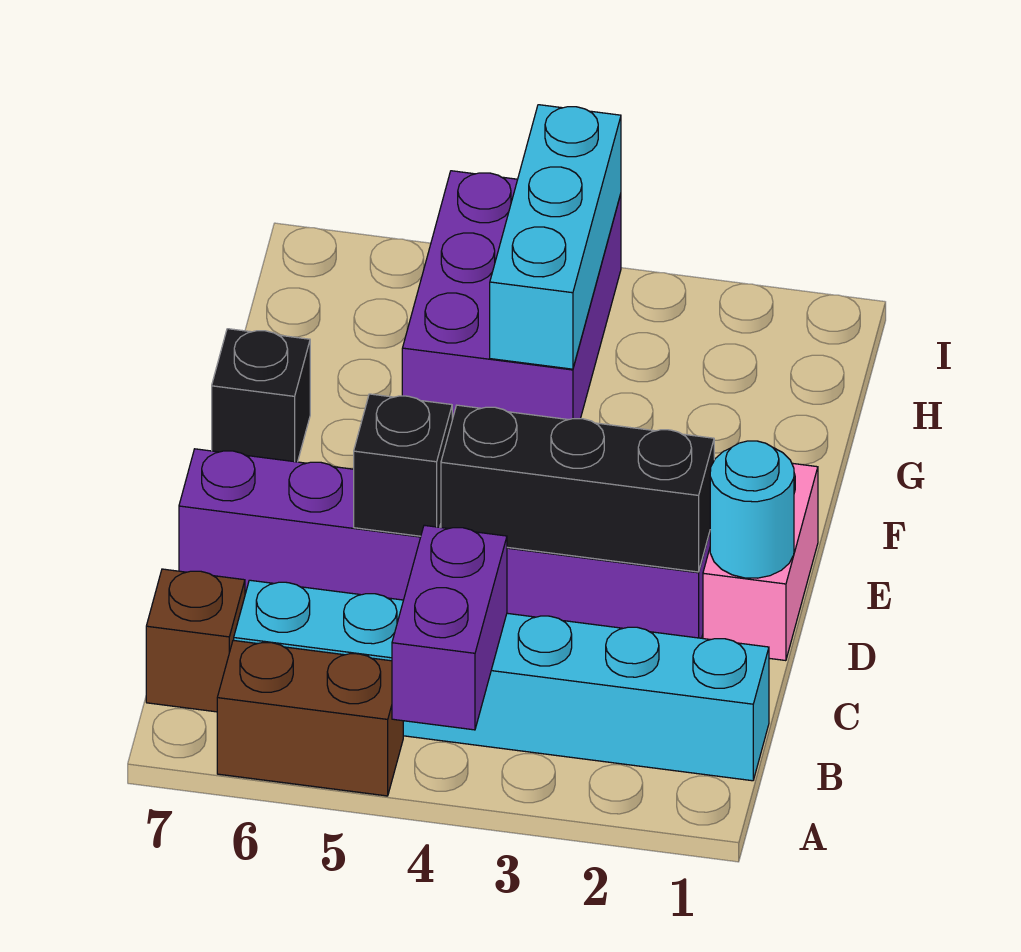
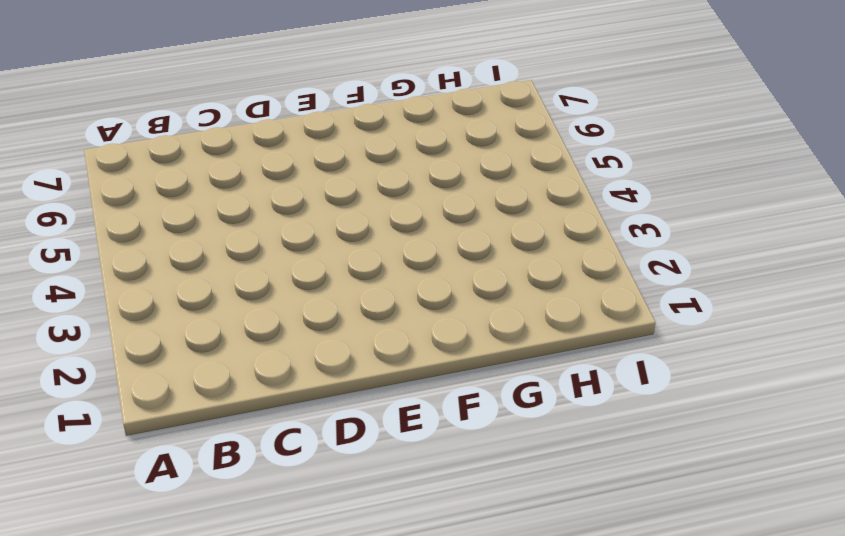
none -> brown brick A5:A6 level 1
none -> cyan brick B1:B6 level 1
none -> brown brick B7 level 1

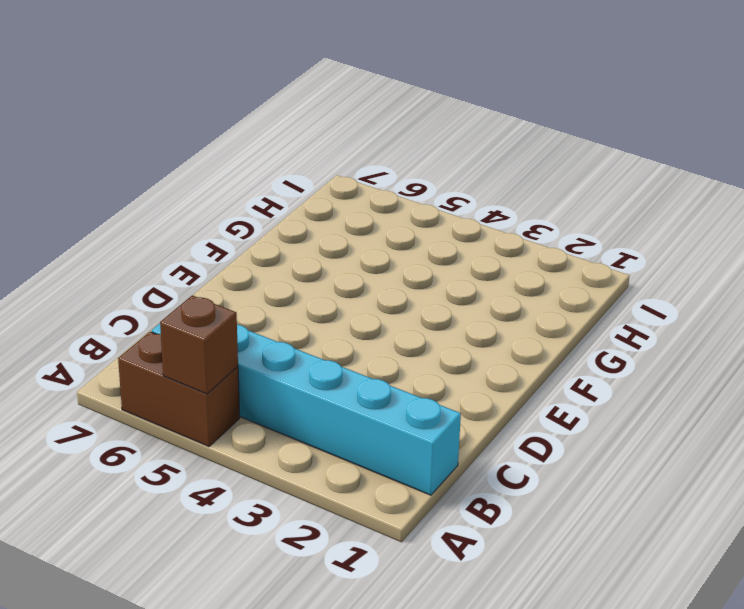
brown brick A5 level 2 -> brown brick B7 level 1
none -> pink brick D1:E1 level 1
none -> purple brick D2:D7 level 1
none -> black brick F7 level 1

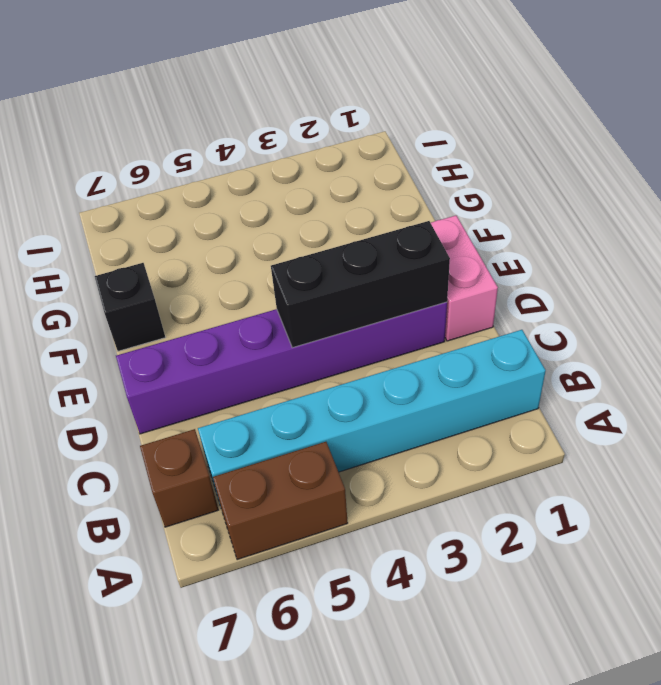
none -> purple brick G4:I5 level 1
none -> purple brick A4:B4 level 2
none -> cyan round brick D1 level 2

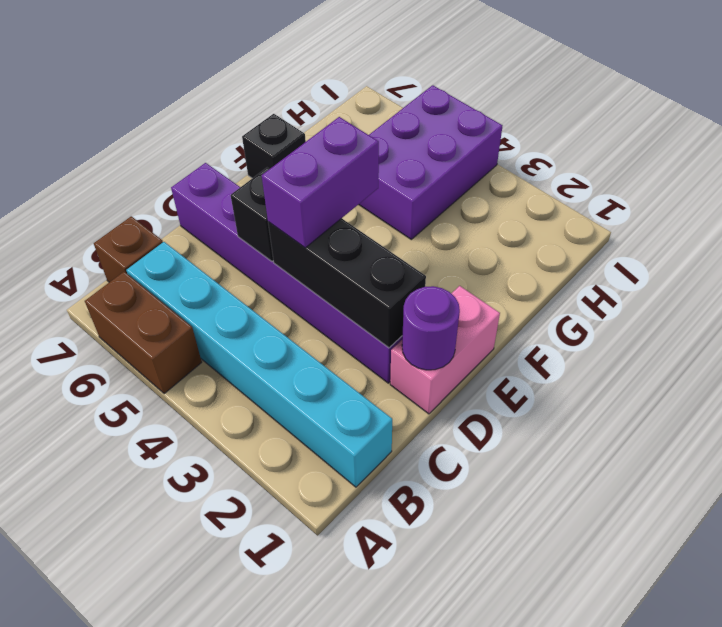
purple round brick D1 level 2 -> cyan round brick D1 level 2
purple brick D4:E4 level 3 -> purple brick A4:B4 level 2
none -> cyan brick G4:I4 level 2

